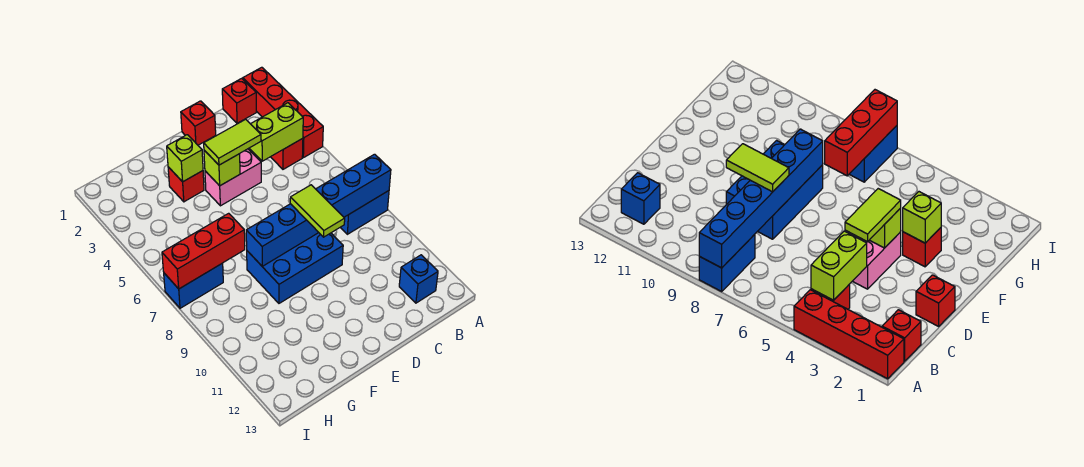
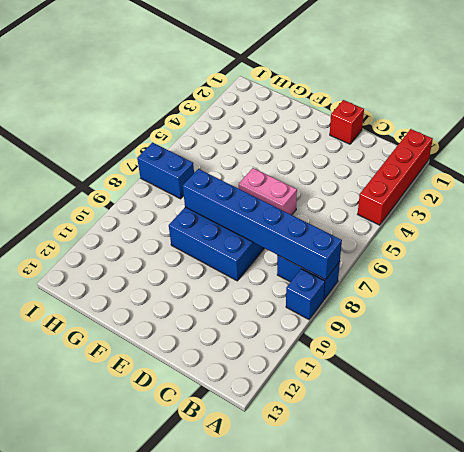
blue brick A9 level 1 -> blue brick B12 level 1
pink brick D6:E6 level 1 -> pink brick D4:E4 level 1
none -> red brick B1 level 1
none -> red brick B4 level 1
none -> red brick F3 level 1

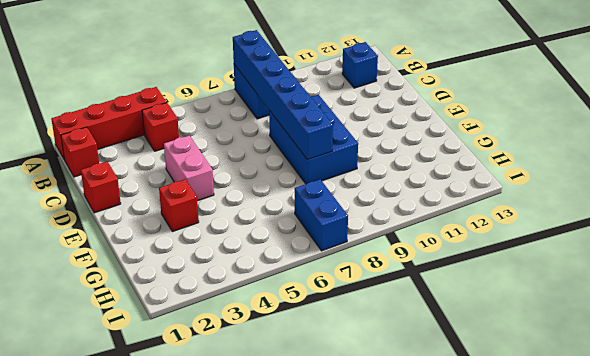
none -> lime brick B4:C4 level 2
none -> lime brick E4 level 2
none -> lime brick F3 level 2

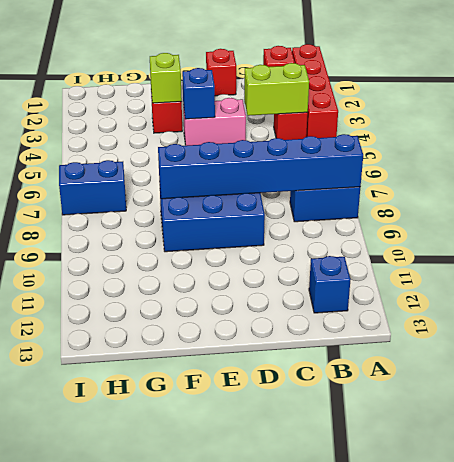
blue brick E4 level 2 -> lime brick E4 level 2
none -> red brick G7:I7 level 2
none -> lime tile D4:E4 level 3
none -> lime tile D8:D9 level 3

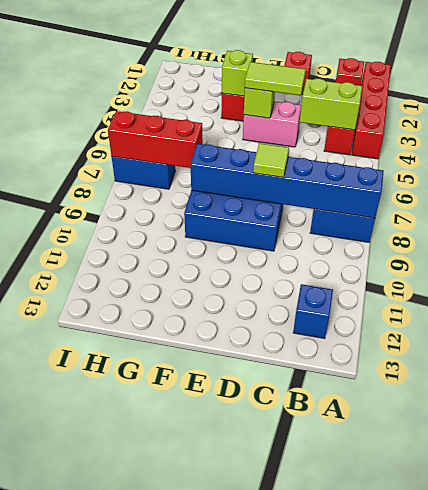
lime tile D8 level 3 -> lime tile D8:D9 level 3

